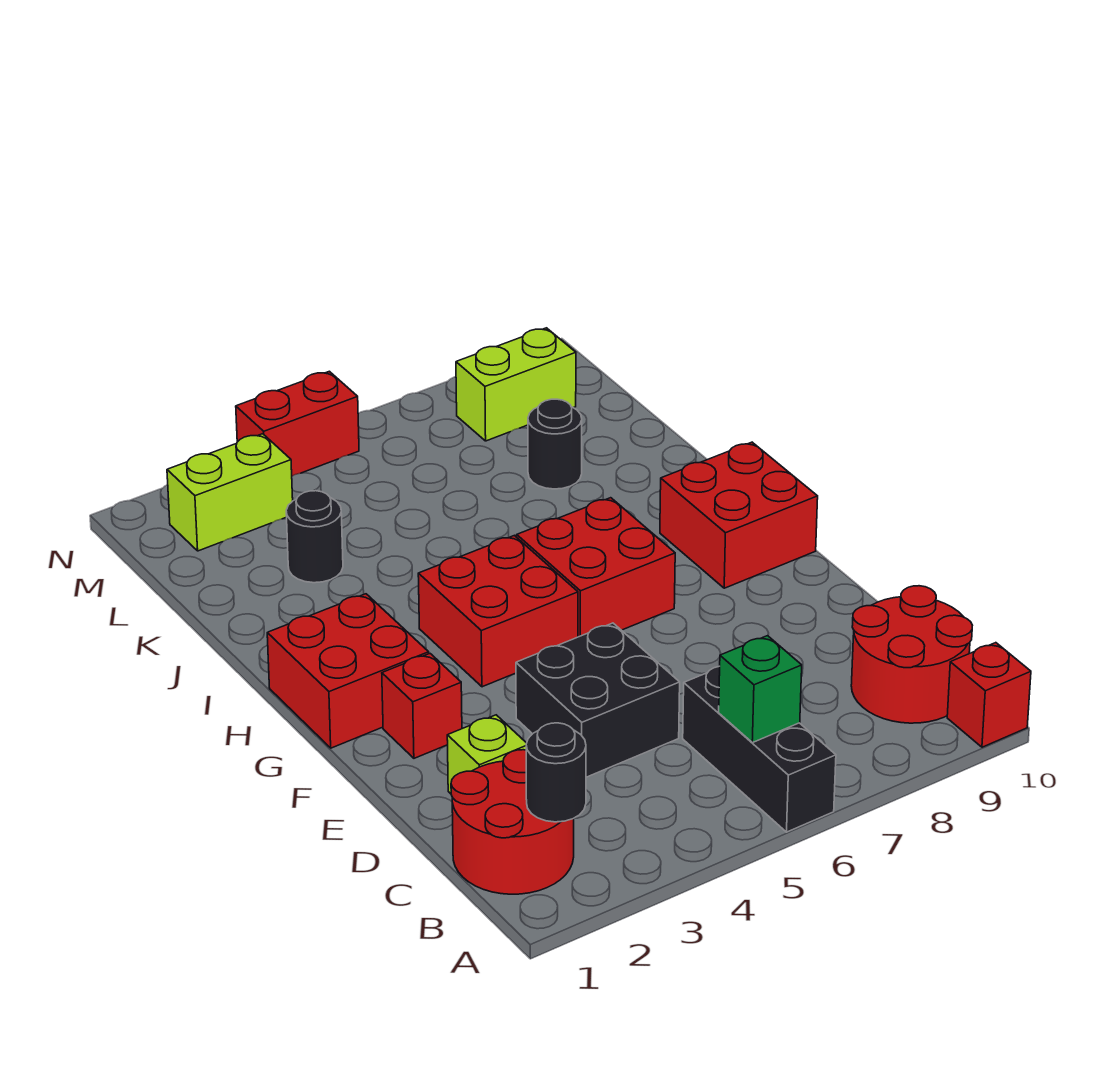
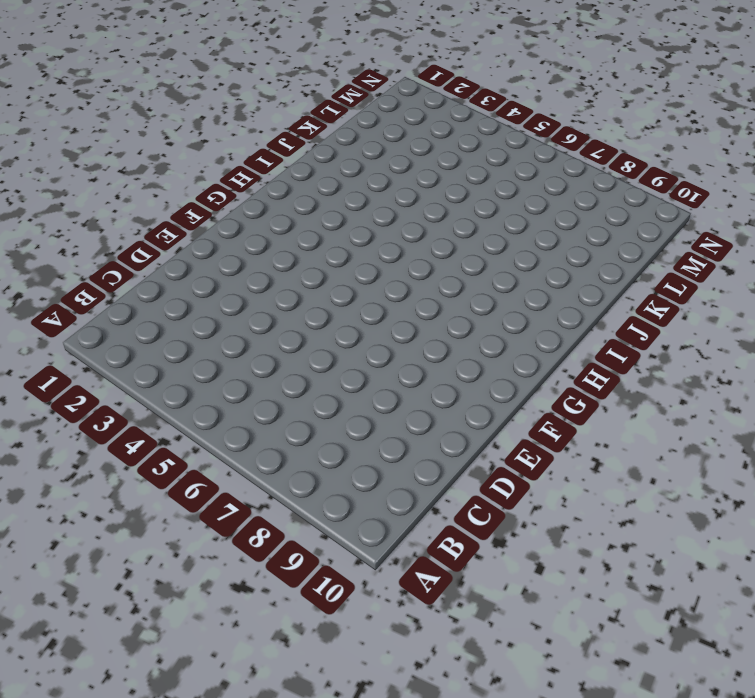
none -> black brick A6:C6 level 1
none -> red brick A10 level 1
none -> red round brick B1:C2 level 1

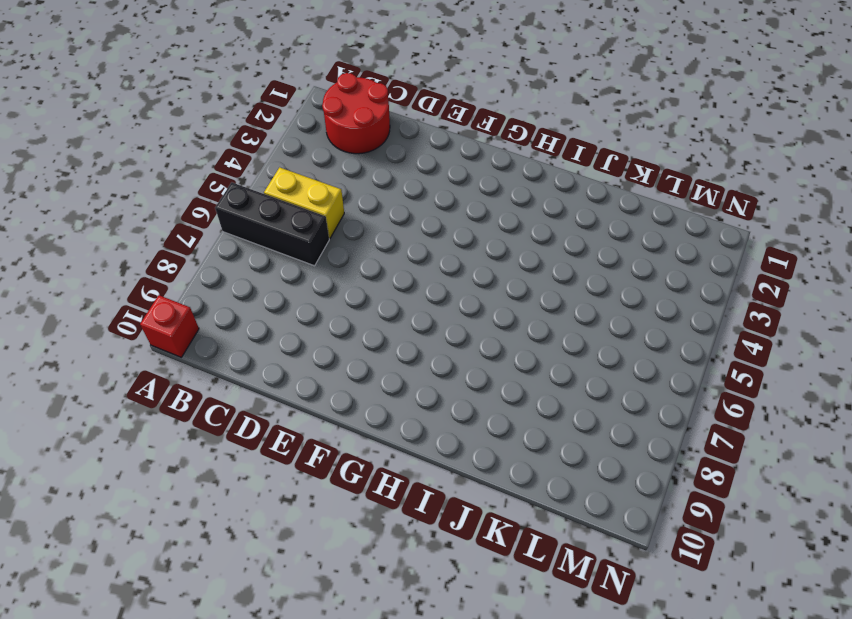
yellow brick B5:C5 level 1 -> none
none -> red round brick B9:C10 level 1
none -> lime brick D2 level 1
none -> black brick D4:E5 level 1

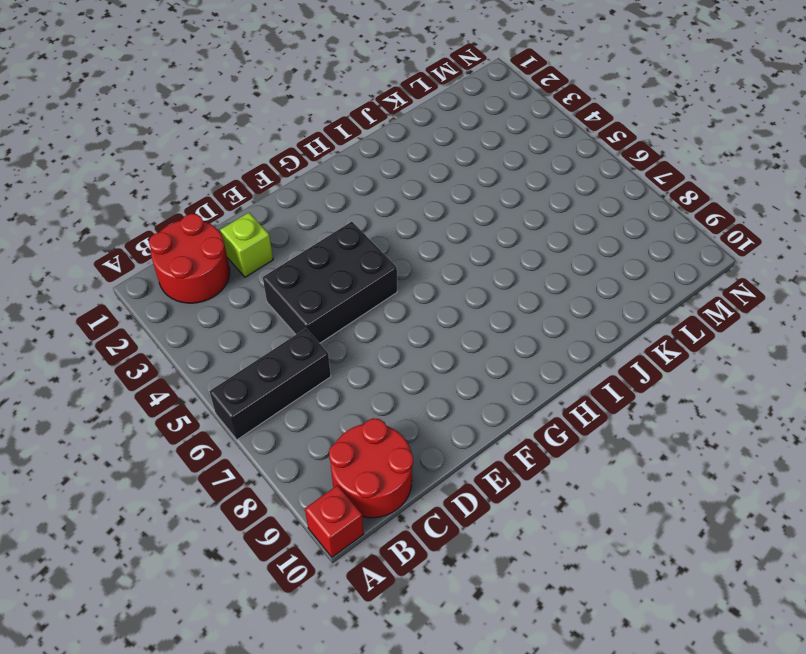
black brick D4:F5 level 1 -> black brick D4:E5 level 1
none -> red brick F2 level 1
none -> red brick G1:H2 level 1
none -> red brick G4:H5 level 1

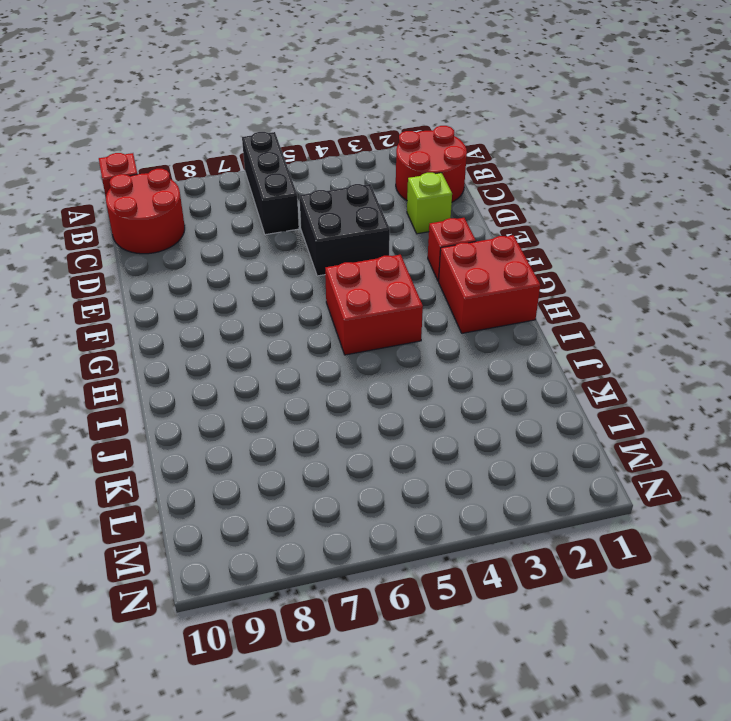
none -> red brick G6:H7 level 1
none -> red brick G9:H10 level 1
none -> black round brick K3 level 1

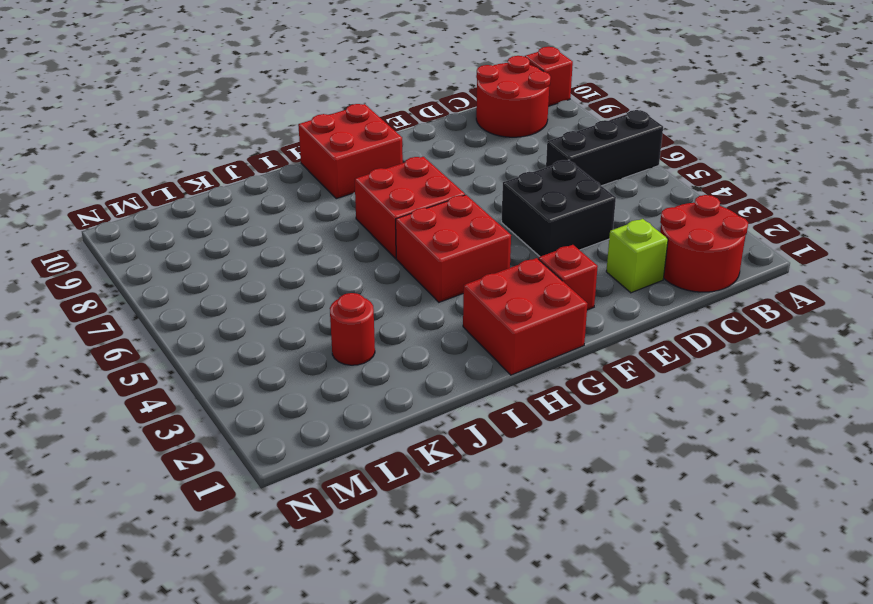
red round brick K3 level 1 -> black round brick K3 level 1
none -> black round brick K8 level 1
none -> lime brick M2:M3 level 1
none -> lime brick M8:M9 level 1

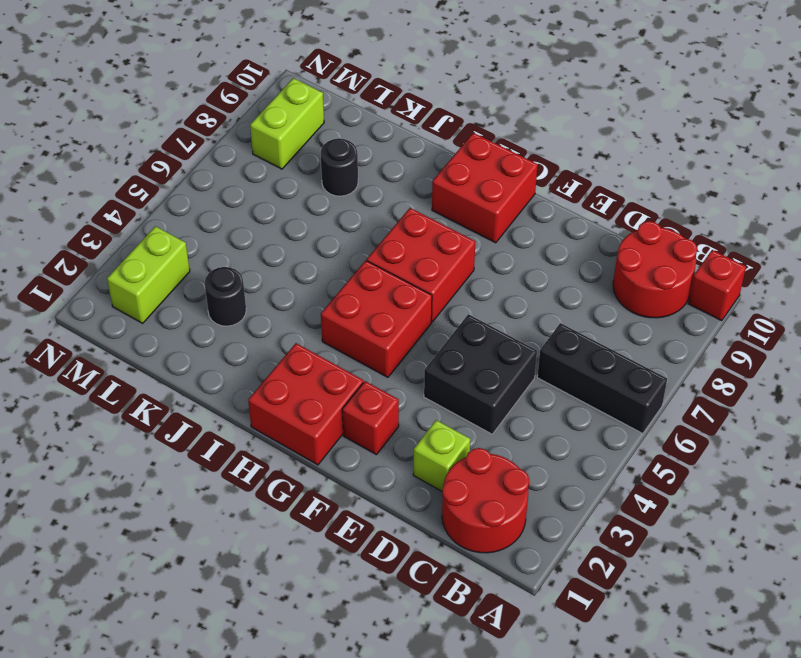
none -> red brick N4:N5 level 1
none -> black round brick B2 level 2
none -> green brick B6 level 2

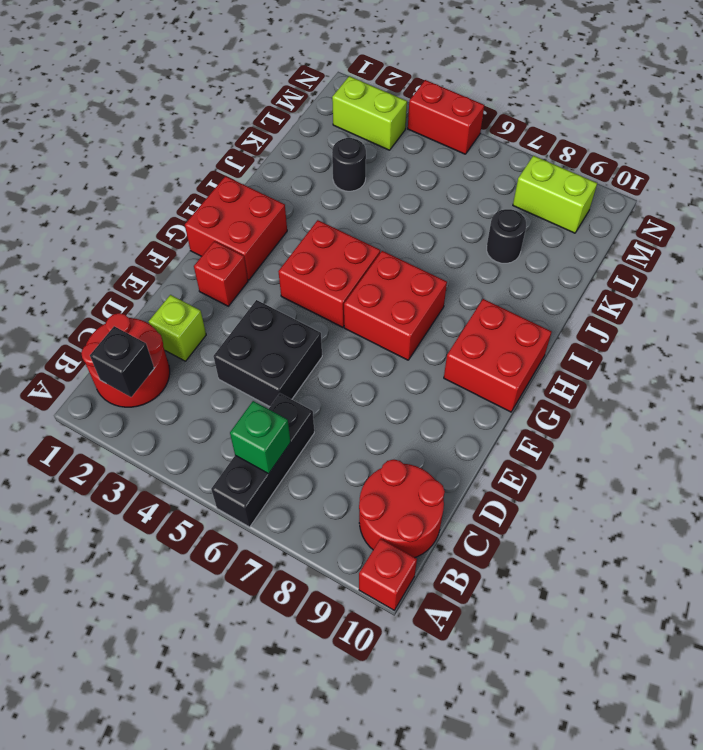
black brick B2 level 2 -> black round brick B2 level 2

